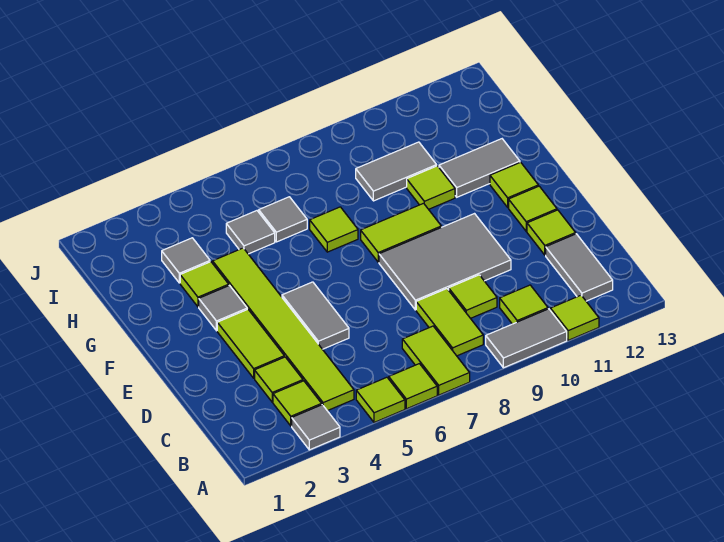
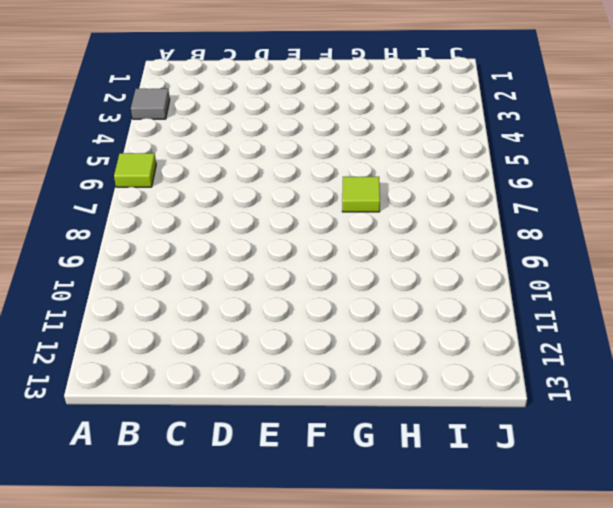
none -> lime tile A5 level 1
none -> lime tile A7:B7 level 1
none -> grey tile A9:A10 level 1

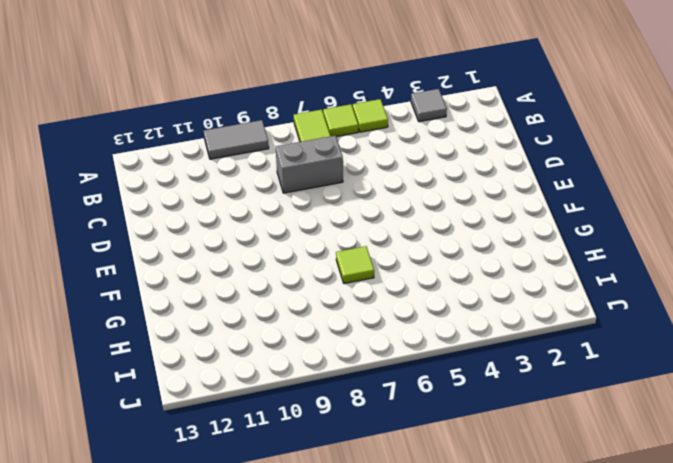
grey brick C7:C8 level 1 -> lime tile B8:C8 level 1
none -> lime tile A11 level 1
none -> lime tile B3 level 1
none -> lime tile B4:G4 level 1

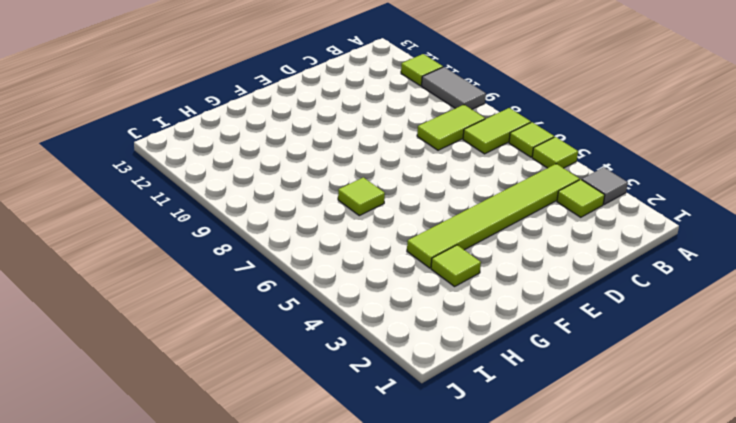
none -> lime tile B10 level 1
none -> grey tile B12:C12 level 1
none -> lime tile C3 level 1

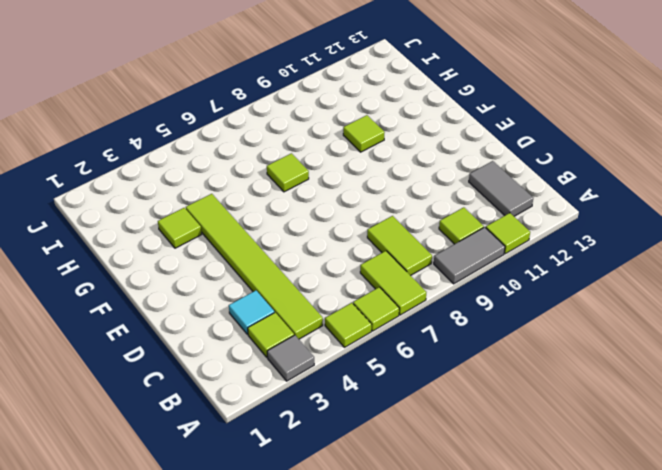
cyan tile C3 level 1 -> lime tile C3 level 1
none -> lime tile C9 level 1
none -> lime tile D3:E3 level 1
none -> grey tile D5:E5 level 1

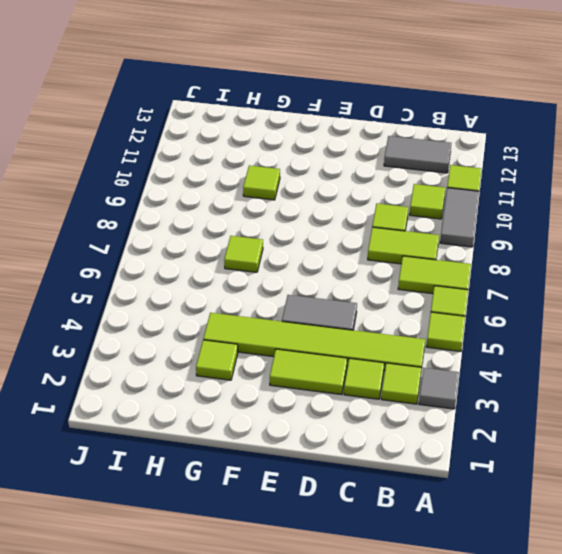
none -> grey tile D8:E10 level 1
none -> lime tile D12 level 1
none -> lime tile E12 level 1

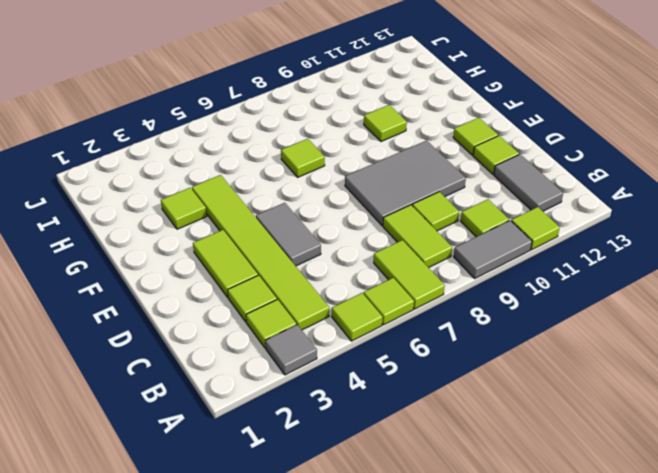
none -> grey tile F3 level 1
none -> lime tile F8:F9 level 1
none -> lime tile F12 level 1

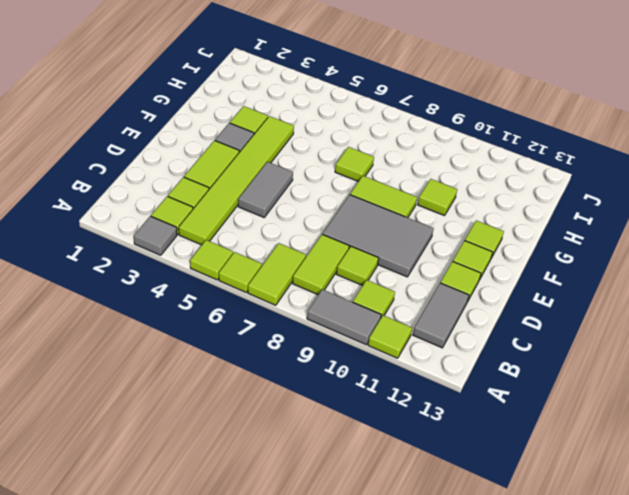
none -> grey tile G11:G12 level 1
none -> grey tile H3 level 1
none -> grey tile H5 level 1

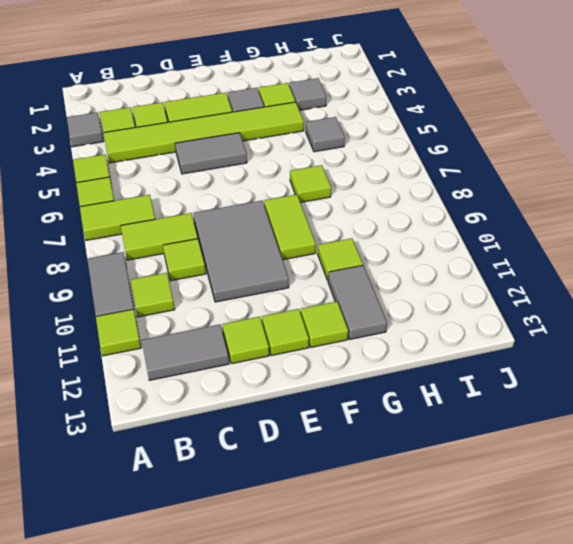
none -> grey tile H6 level 1
none -> grey tile H9:H10 level 1

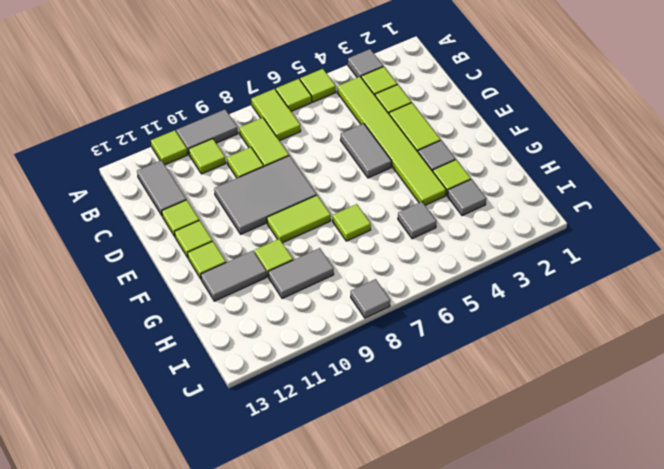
grey tile J8 level 1 -> grey tile H6 level 1

